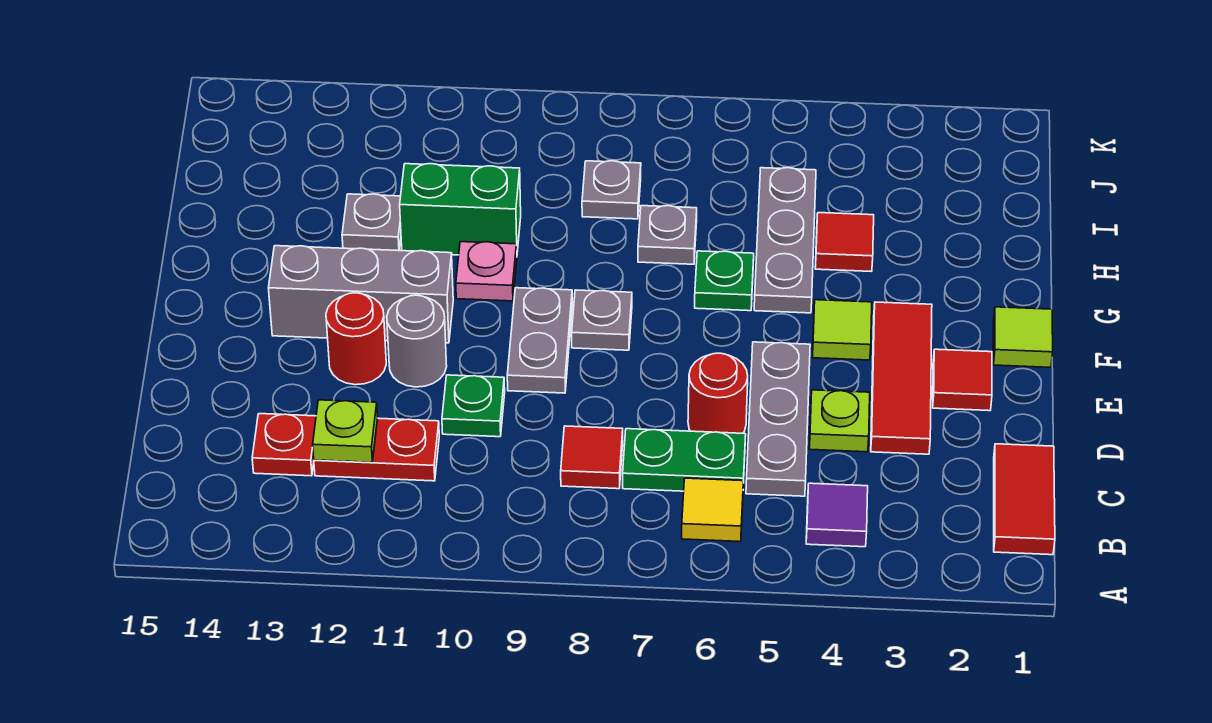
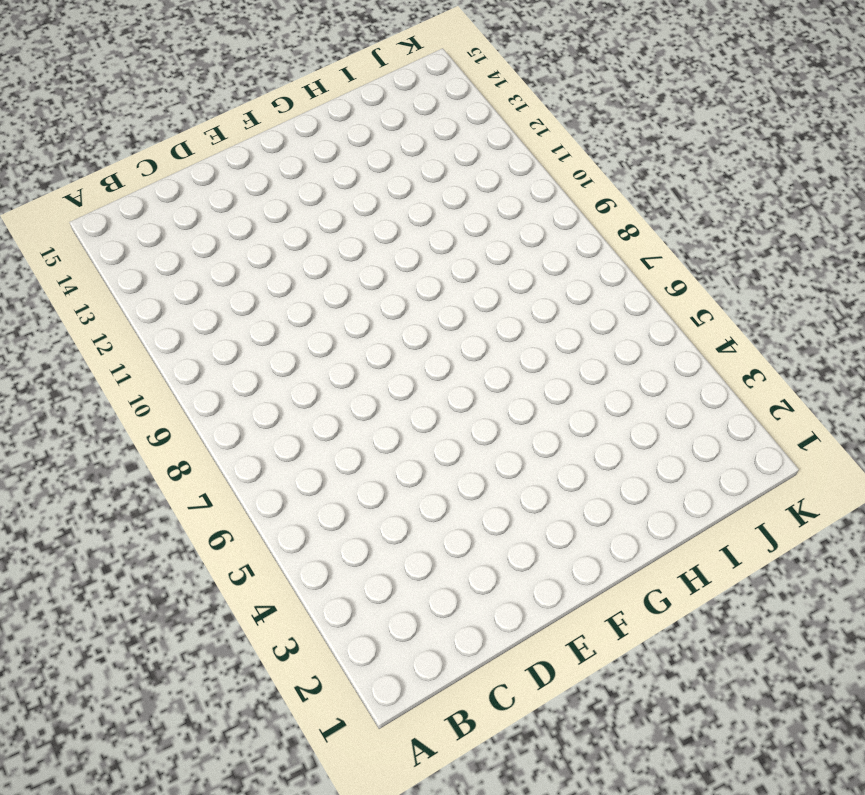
none -> red tile B1:C1 level 1
none -> purple tile B4 level 1
none -> yellow tile B6 level 1

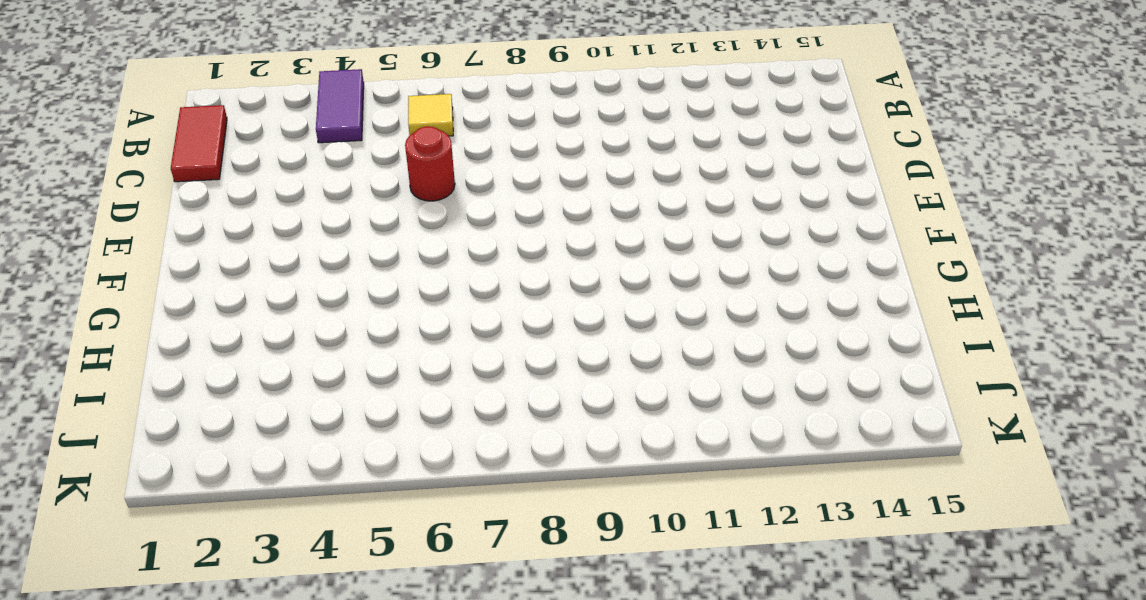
purple tile A4:B4 level 1 -> purple tile B4 level 1
none -> grey plate C5:E5 level 1
none -> green plate C6:C7 level 1
none -> red tile C8 level 1

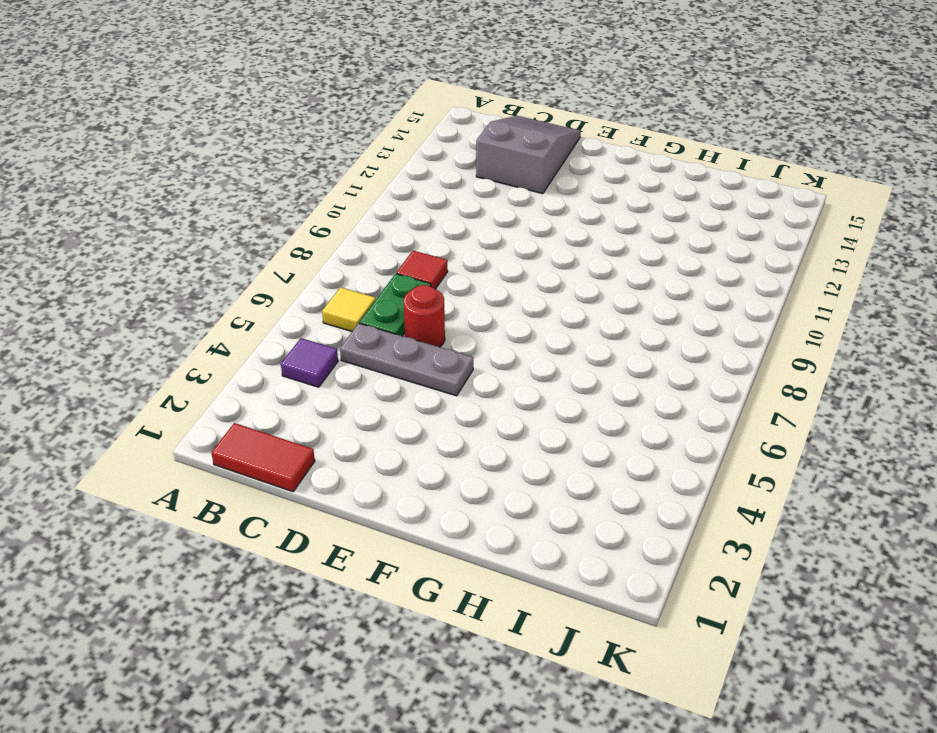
grey slope C13:D15 level 1 top 13 -> red plate C13 level 1
none -> red plate C11:C12 level 1
none -> red tile D3:F3 level 1
none -> lime plate D4 level 1

